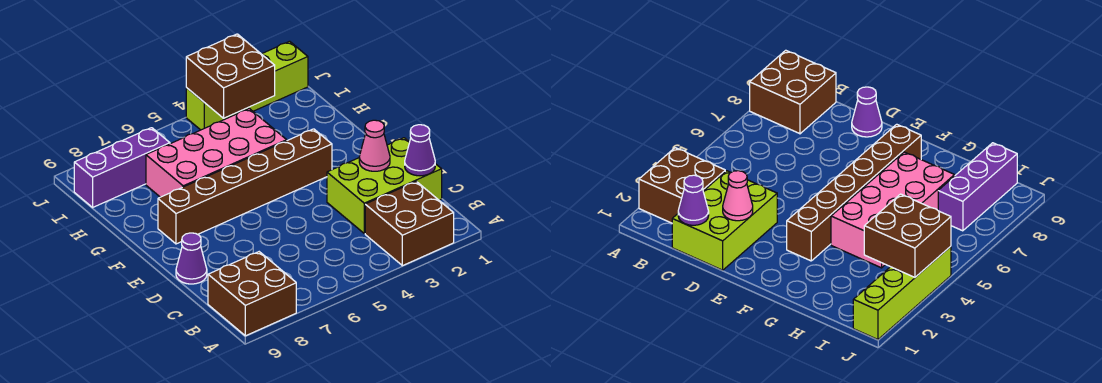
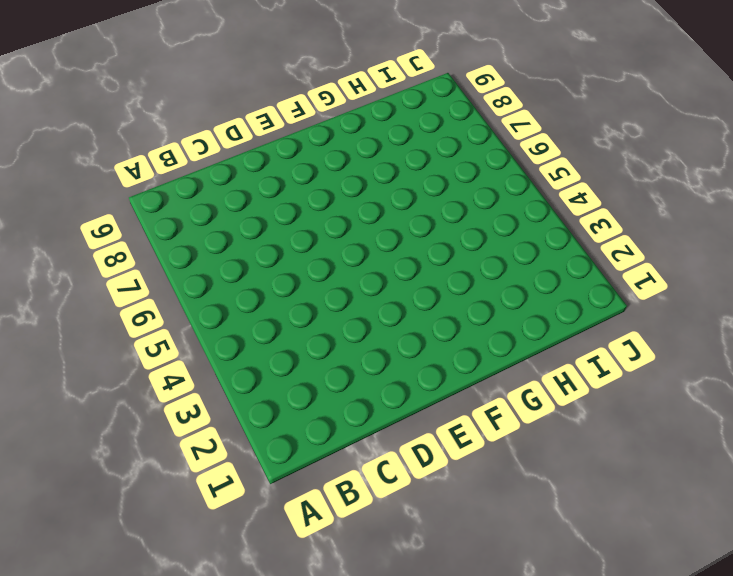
none -> brown brick A2:B3 level 1
none -> brown brick A8:B9 level 1

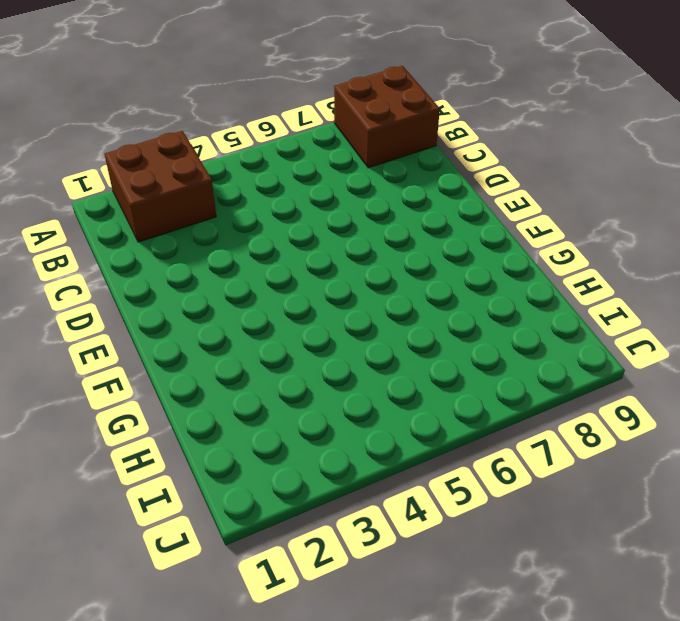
none -> lime brick C1:D3 level 1
none -> purple cone D9 level 1

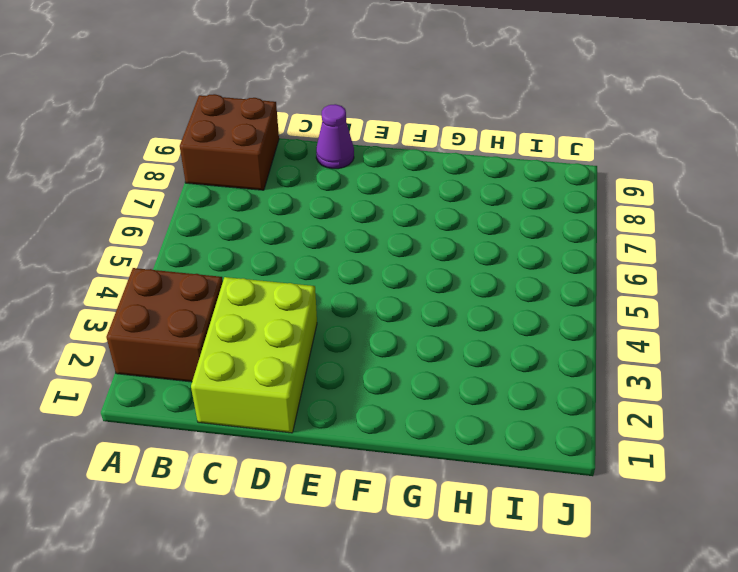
none -> brown brick F3:F8 level 1
none -> pink brick G4:H7 level 1

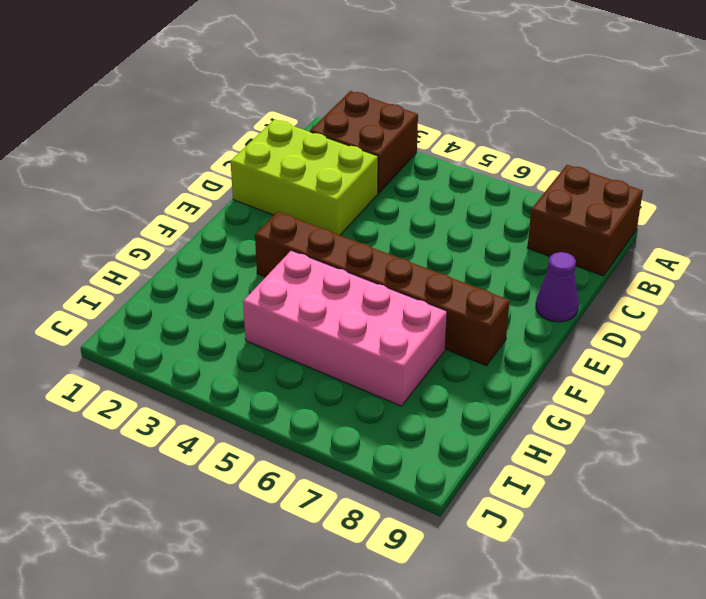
none -> purple brick I7:I9 level 1
none -> lime brick J1:J4 level 1

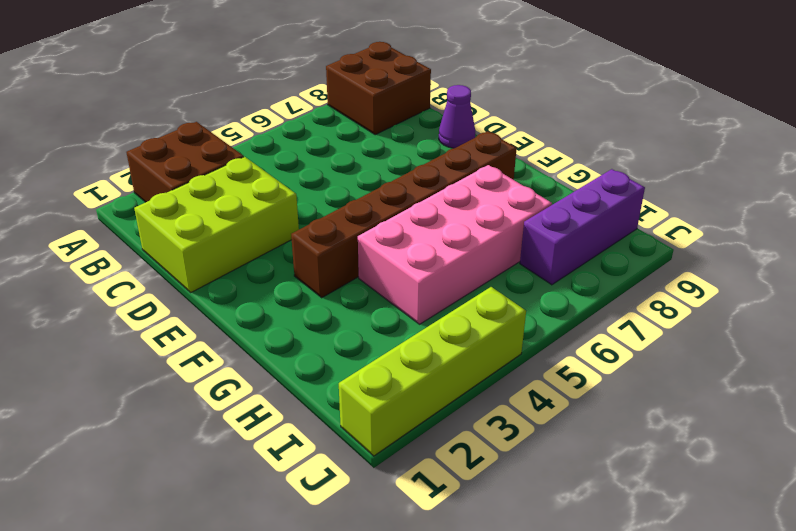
none -> purple cone C1 level 2
none -> pink cone D2 level 2

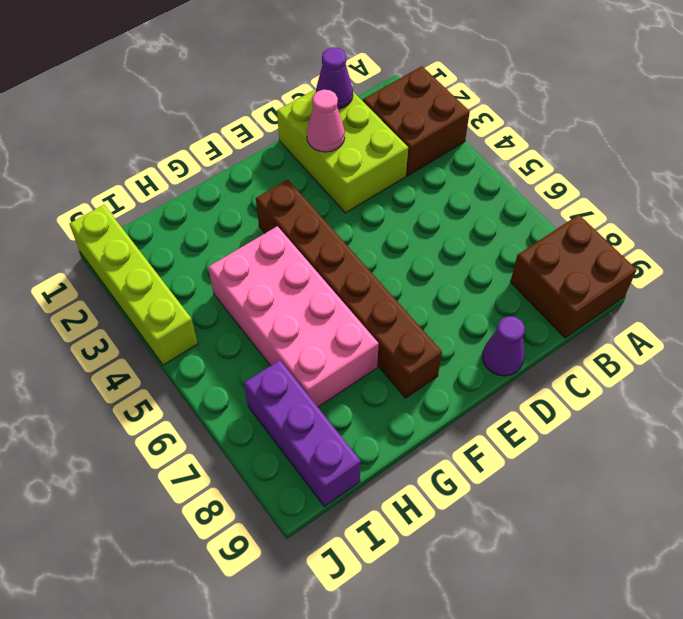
none -> brown brick I3:J4 level 2

